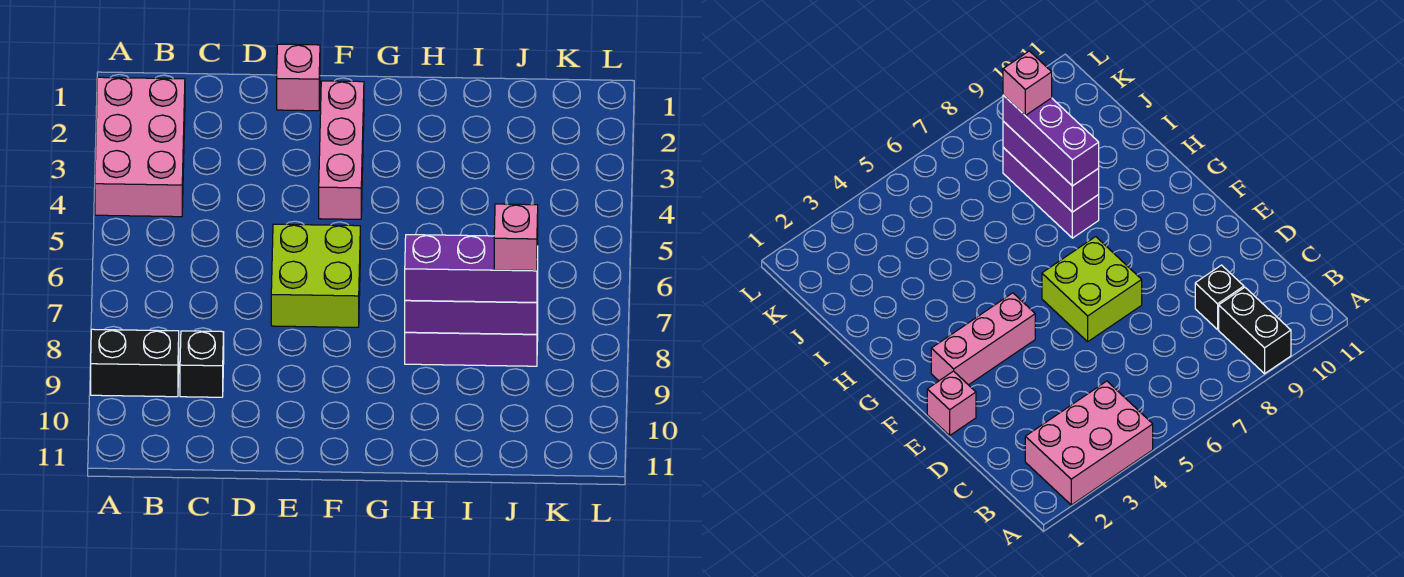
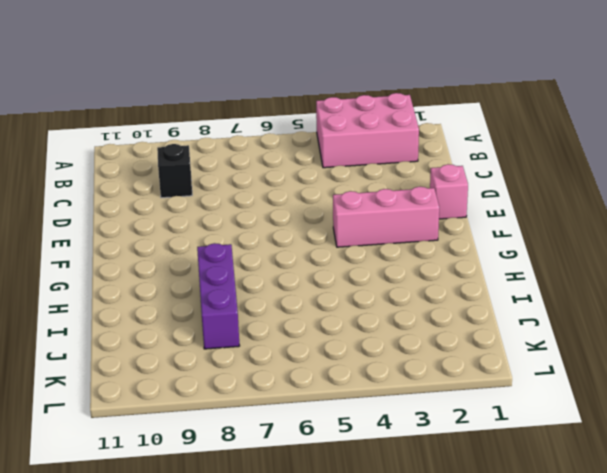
none -> black brick A9:B9 level 1
none -> lime brick E6:F7 level 1

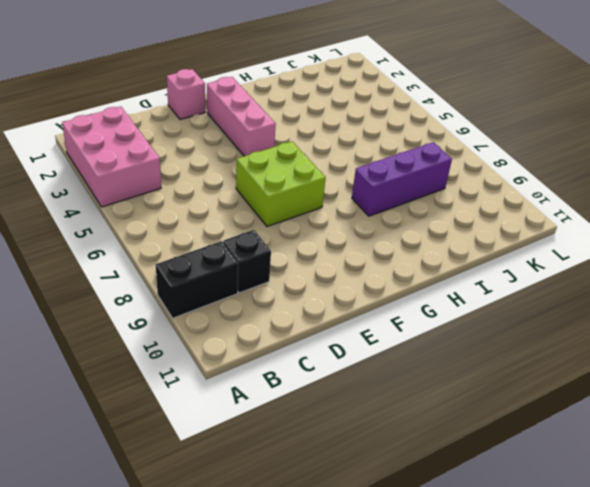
none -> purple brick H8:J8 level 2
none -> purple brick H8:J8 level 3

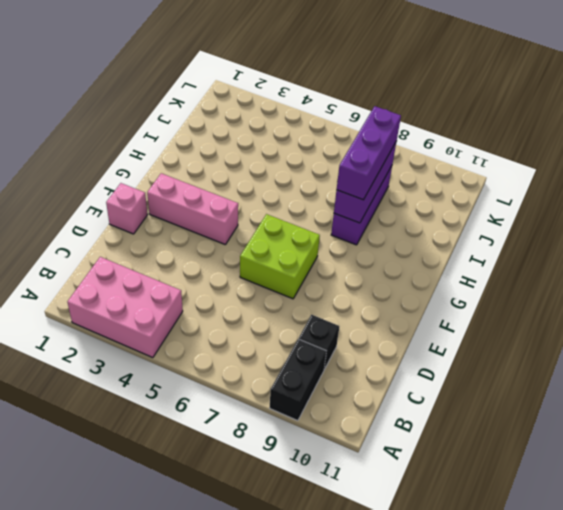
none -> pink brick J8 level 4

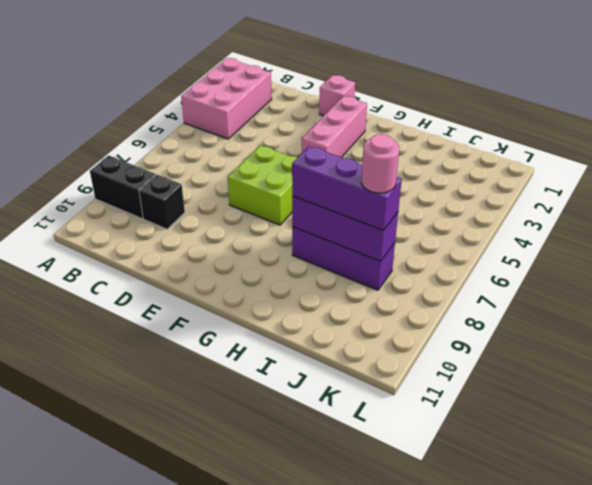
pink round brick J8 level 4 -> pink brick J8 level 4

